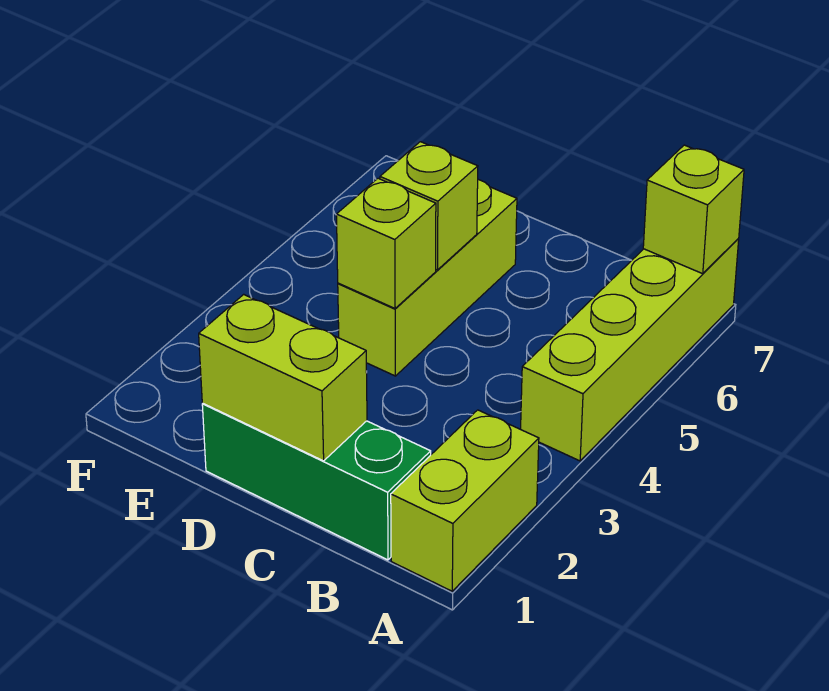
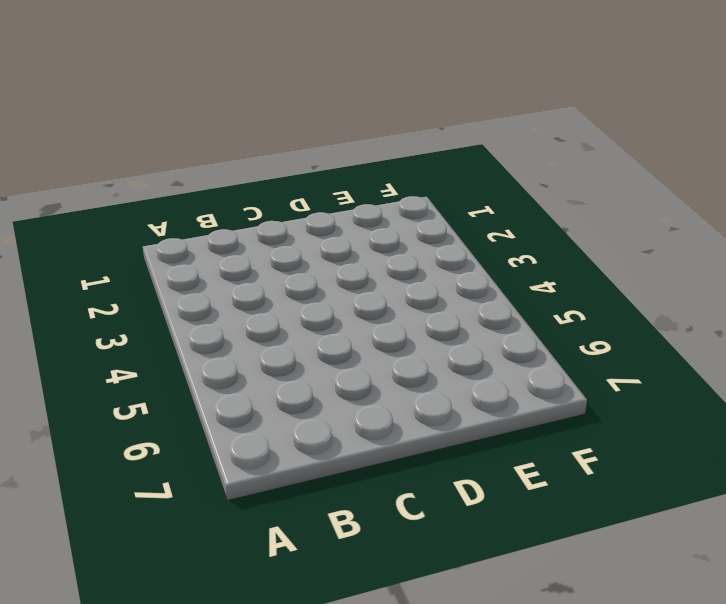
none -> lime brick A1:A2 level 1
none -> lime brick A4:A7 level 1

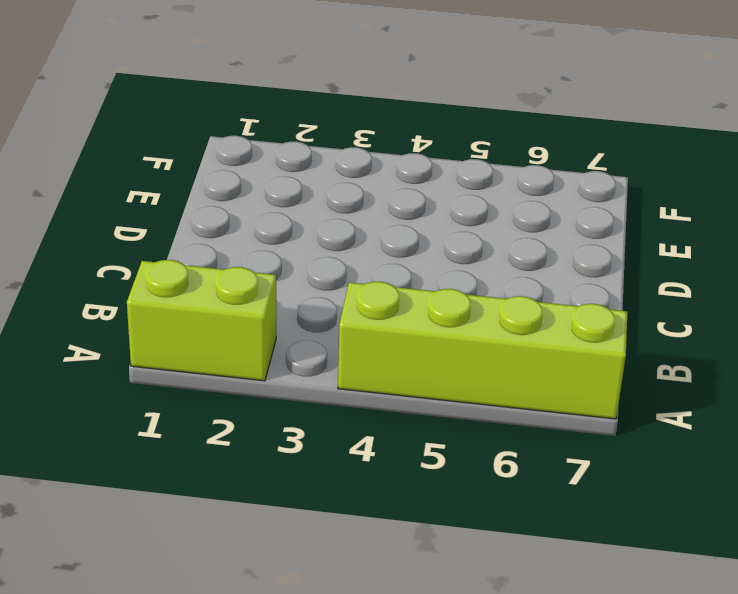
none -> green brick B1:D1 level 1
none -> lime brick D4:D6 level 1

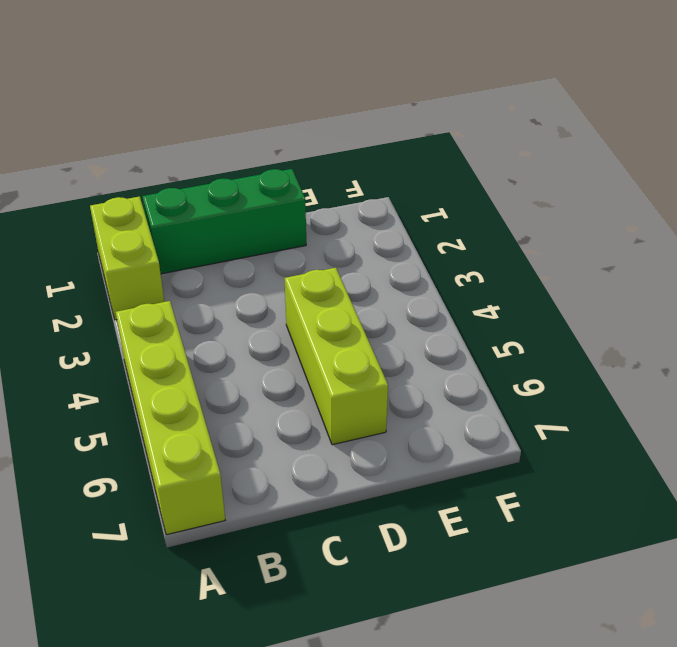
none -> lime brick A7 level 2
none -> lime brick C1:D1 level 2

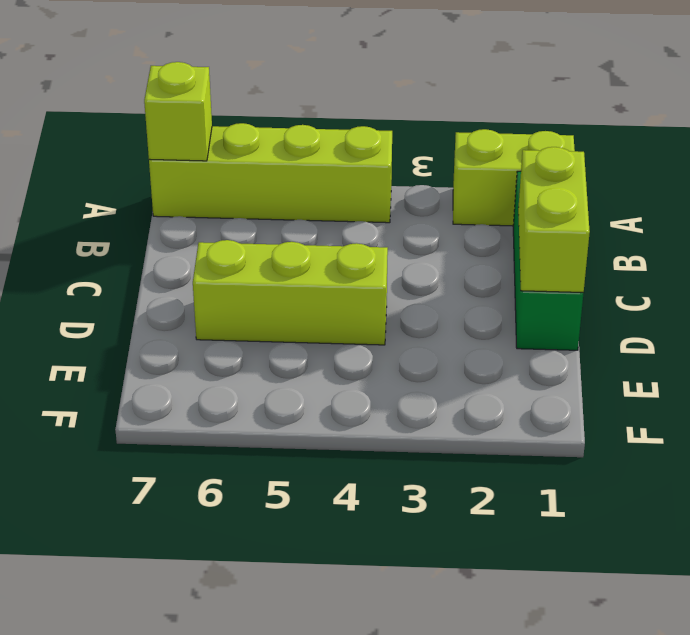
none -> lime brick D4 level 2
none -> lime brick D5 level 2

